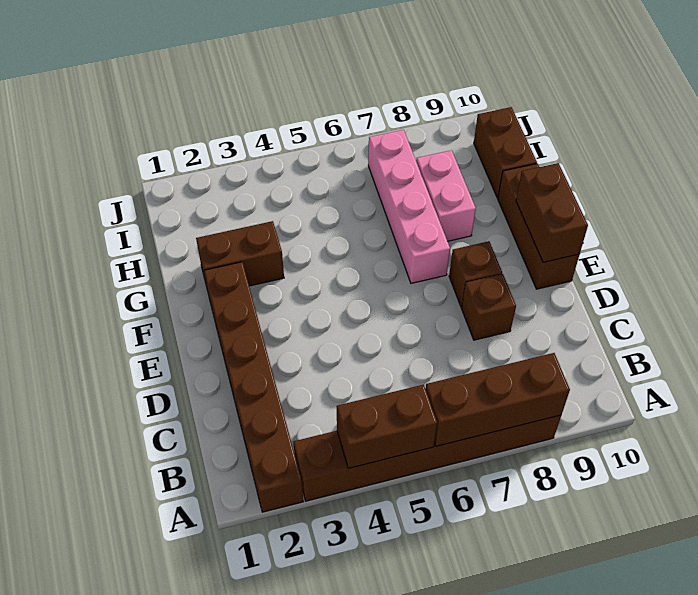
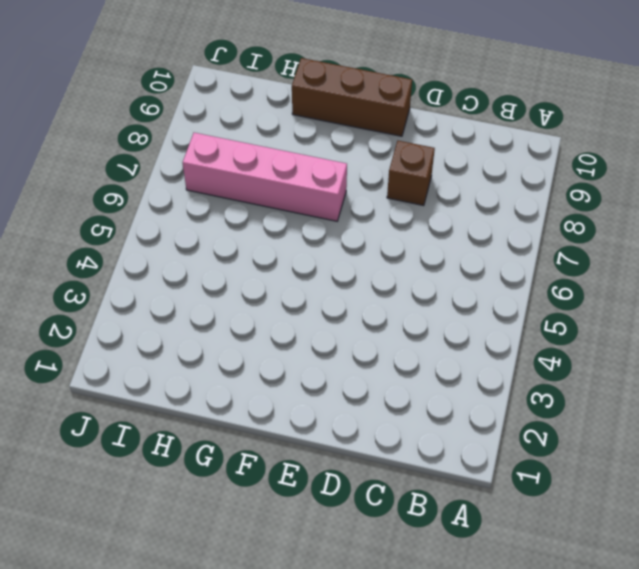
none -> brown brick A2:F2 level 1
none -> brown brick A3:A8 level 1
none -> brown brick E8 level 1

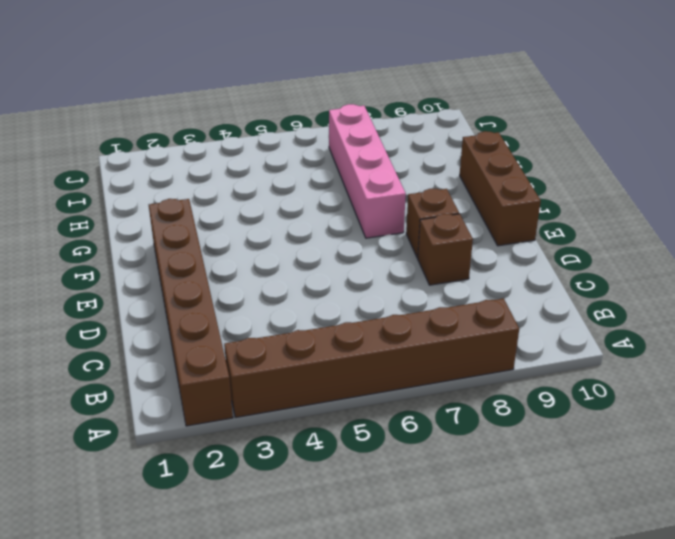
none -> brown brick G2:G3 level 1
none -> pink brick G8:H8 level 1
none -> brown brick H10:I10 level 1

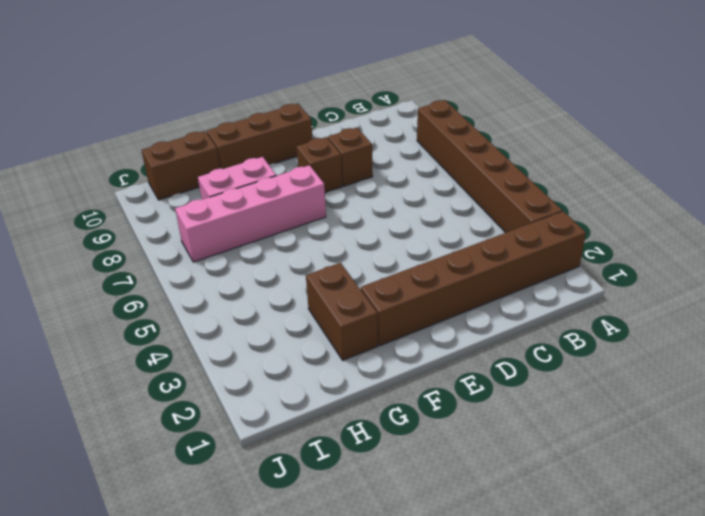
none -> brown brick A4:A5 level 2
none -> brown brick A6:A8 level 2
none -> brown brick E10:F10 level 2

